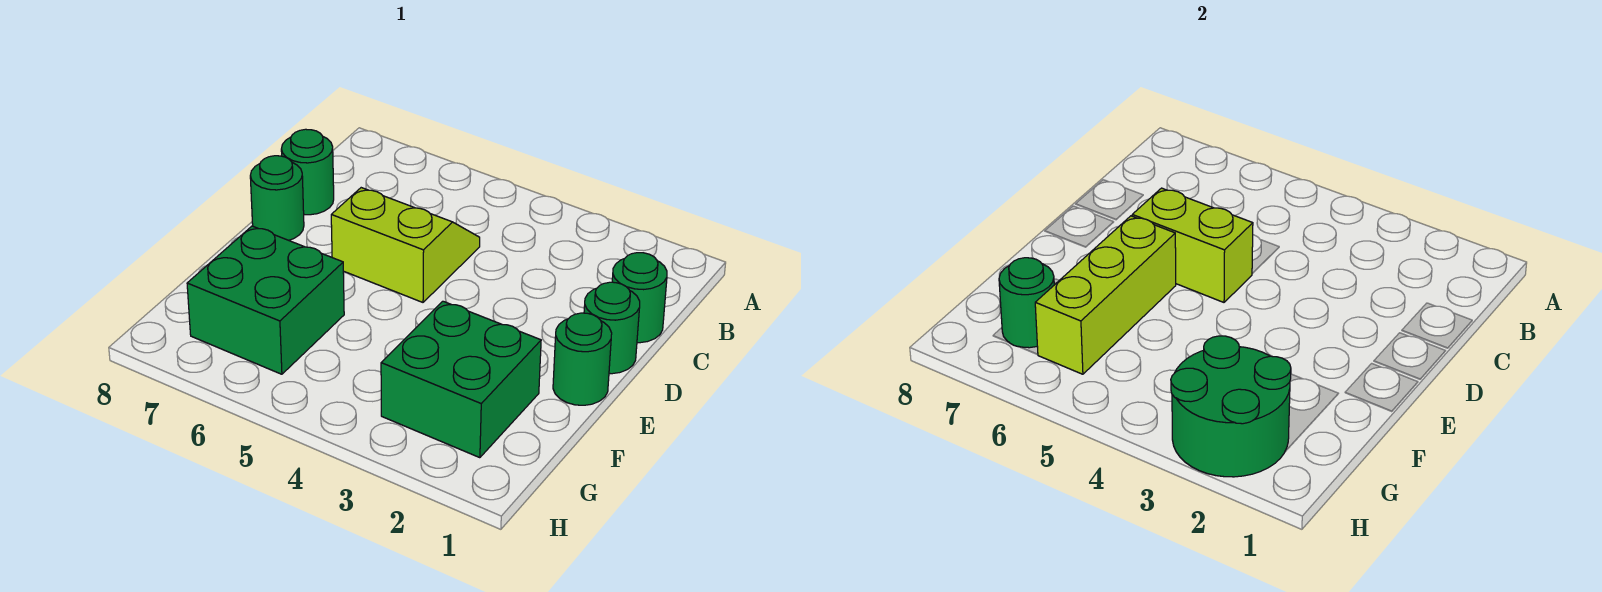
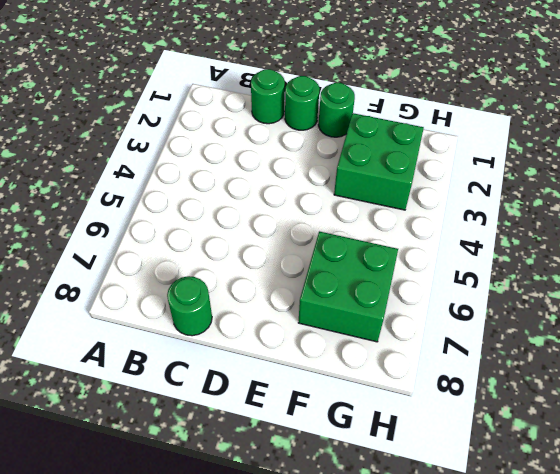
none -> lime slope C5:D6 level 1 top D
none -> green round brick D8 level 1
none -> lime brick D5:D6 level 2

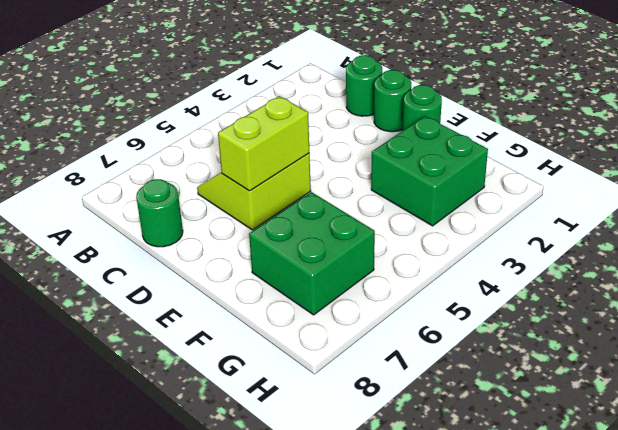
none -> green round brick D8 level 1
none -> lime brick E6:G6 level 2
none -> green round brick G2:H3 level 2

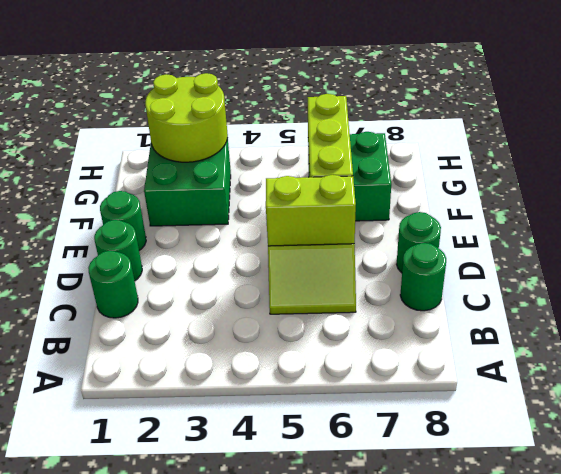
lime round brick G2:H3 level 2 -> green round brick G2:H3 level 2
none -> green round brick G7 level 2

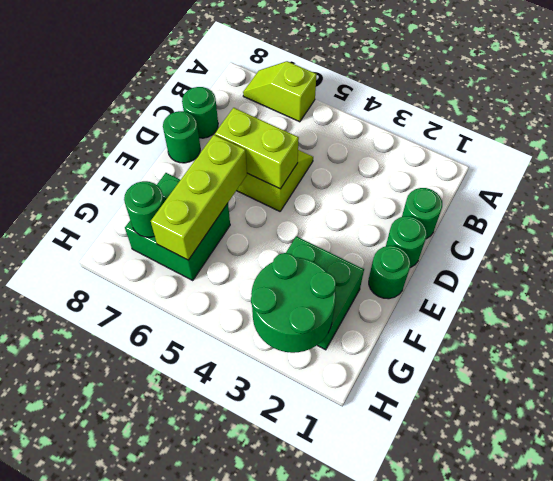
lime slope A6:A7 level 1 top 6 -> none

